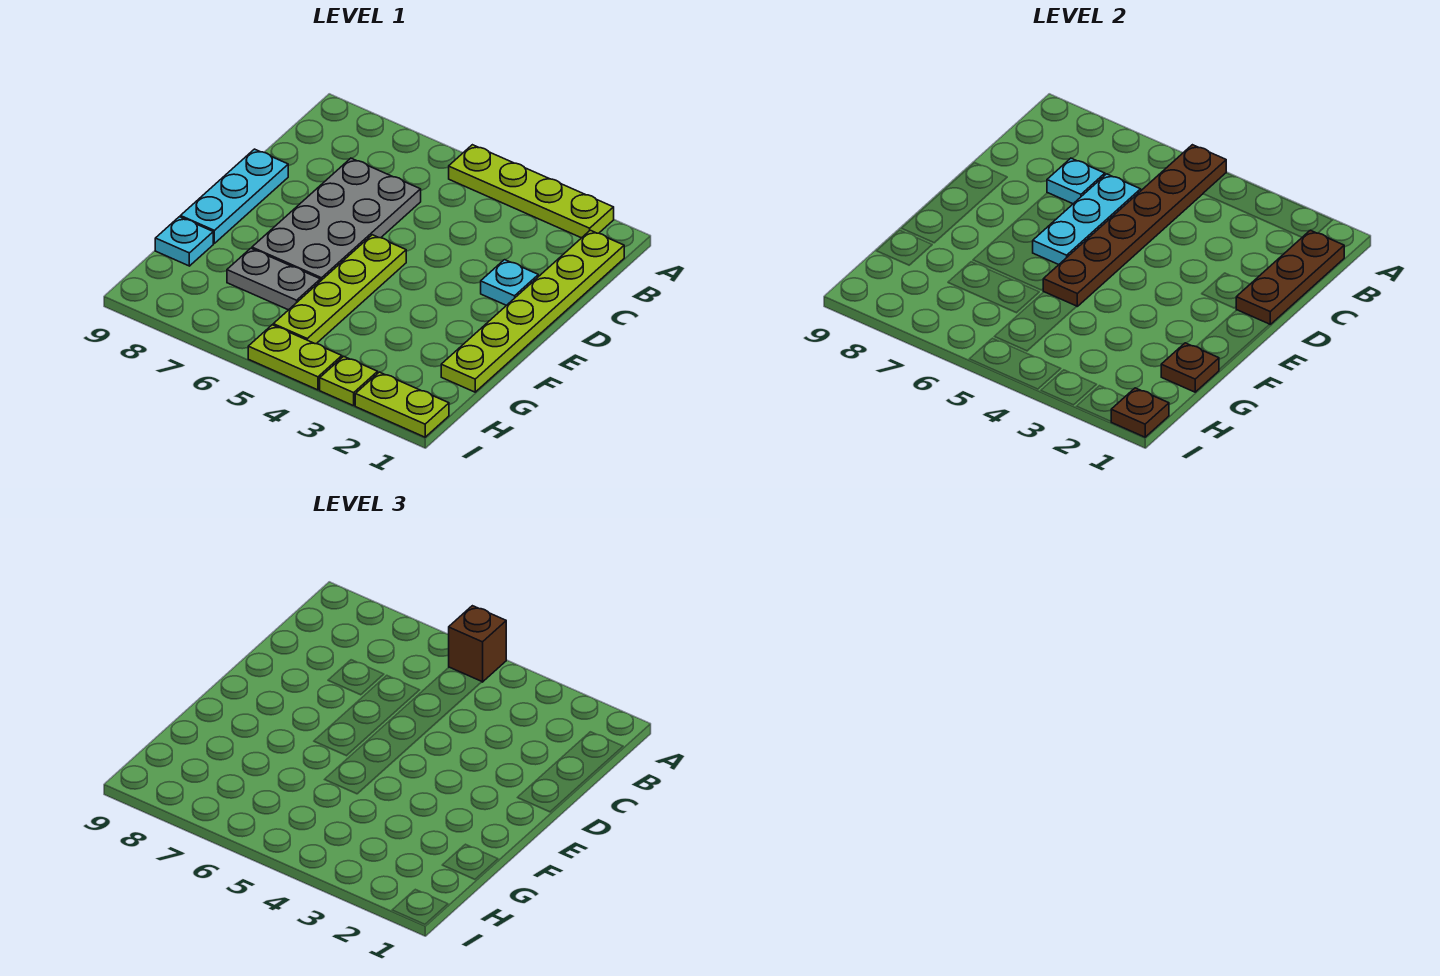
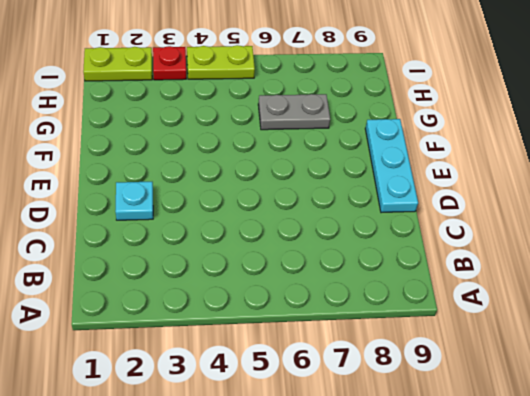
red plate I3 level 1 -> lime plate I3 level 1
none -> lime plate A2:A5 level 1
none -> lime plate B1:G1 level 1
none -> grey plate C6:F7 level 1

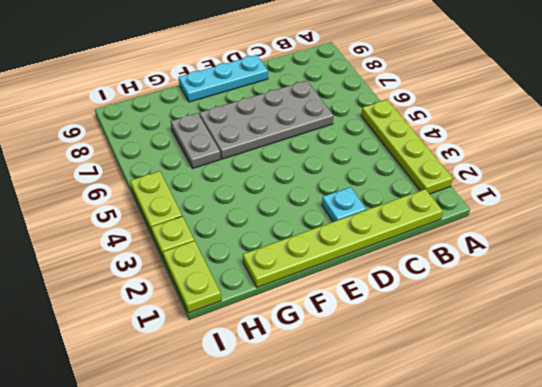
none -> lime plate E5:H5 level 1
none -> cyan plate G9 level 1
none -> brown plate A5:F5 level 2

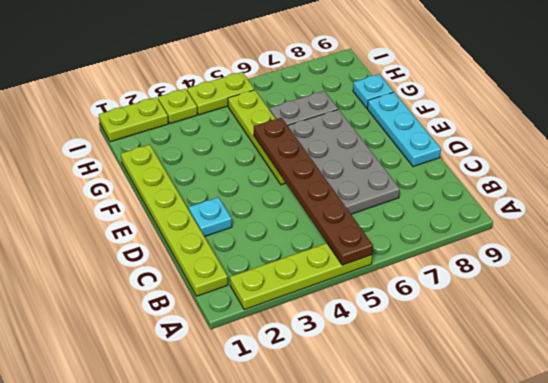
none -> brown plate B1:D1 level 2
none -> cyan plate C6:E6 level 2
none -> cyan plate C7 level 2

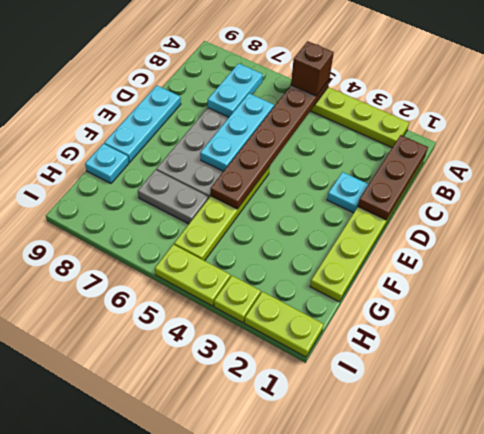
cyan plate B7:C7 level 2 -> cyan plate C7 level 2
none -> brown plate G1 level 2
none -> brown plate I1 level 2

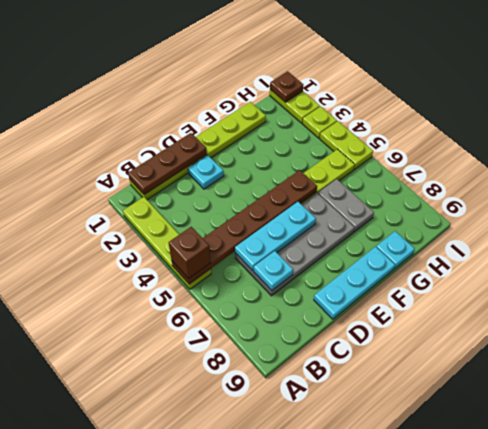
none -> brown plate G1 level 2

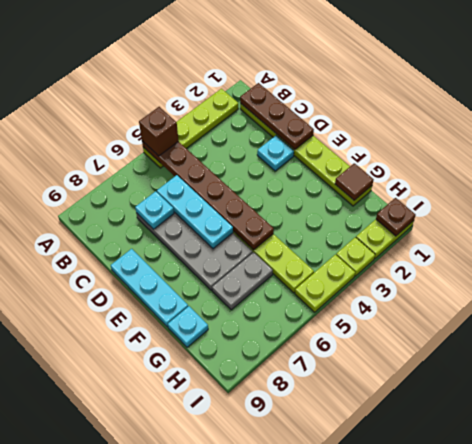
brown tile G1 level 2 -> brown plate G1 level 2

